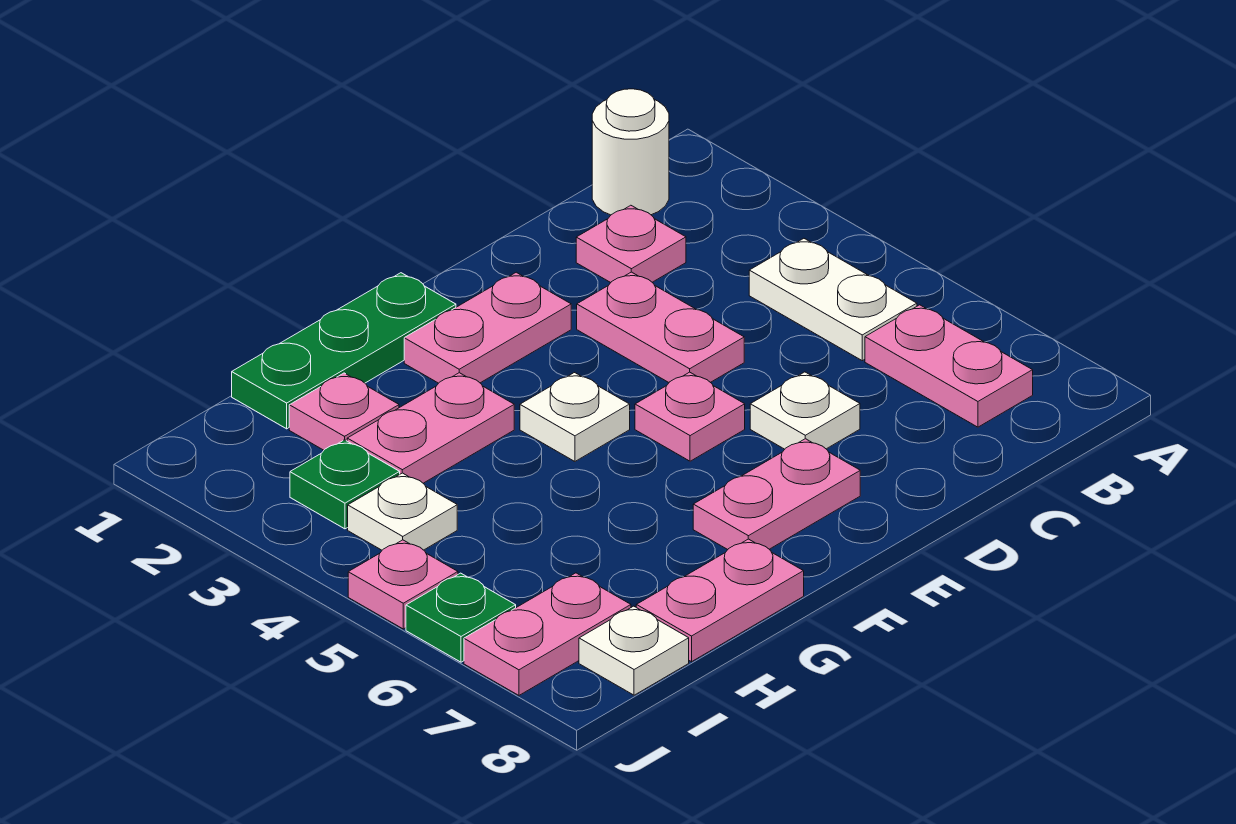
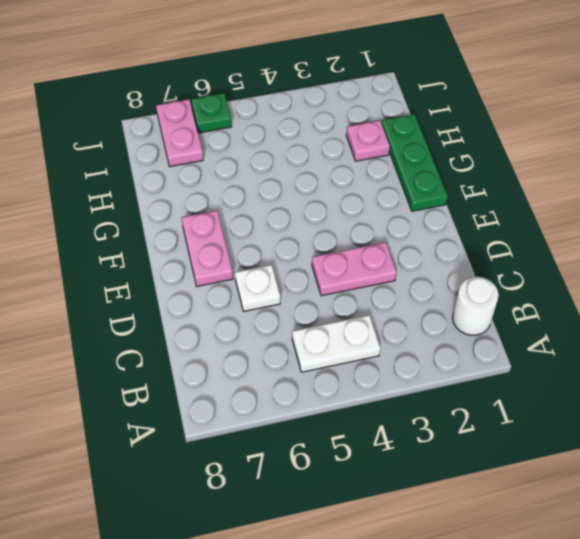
none -> pink plate B6:B7 level 1
none -> pink plate C2 level 1
none -> pink plate E2:F2 level 1

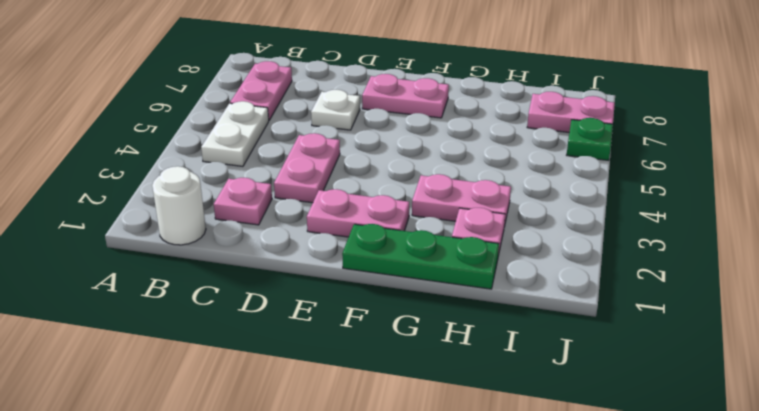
none -> pink plate E5 level 1
none -> white plate F4 level 1
none -> pink plate G8:H8 level 1

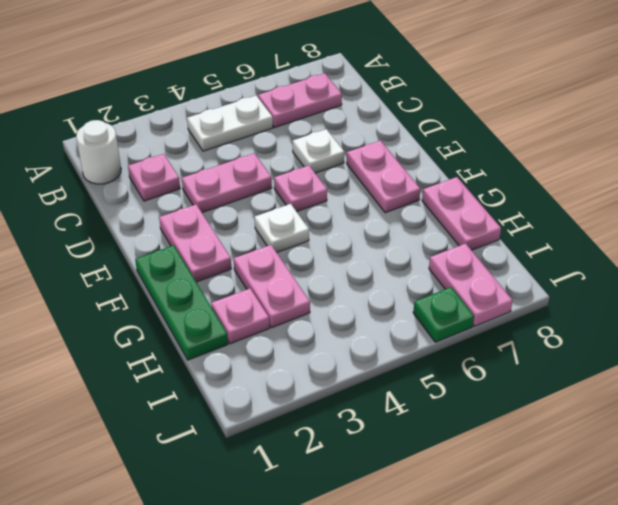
none -> green plate I3 level 1
none -> white plate I4 level 1
none -> white plate I8 level 1

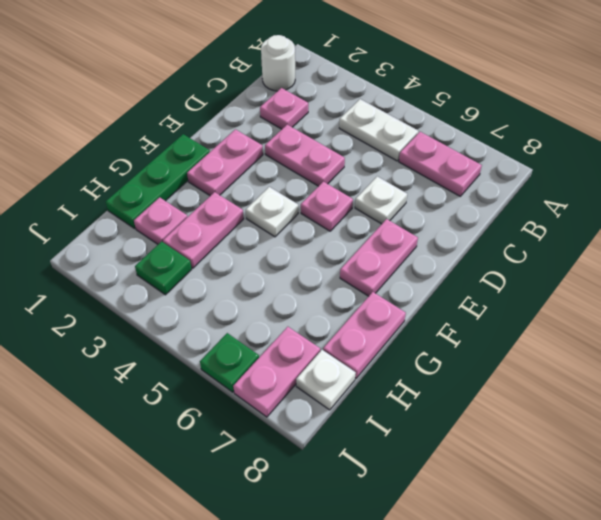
none -> white plate I4 level 1
none -> pink plate J5 level 1

